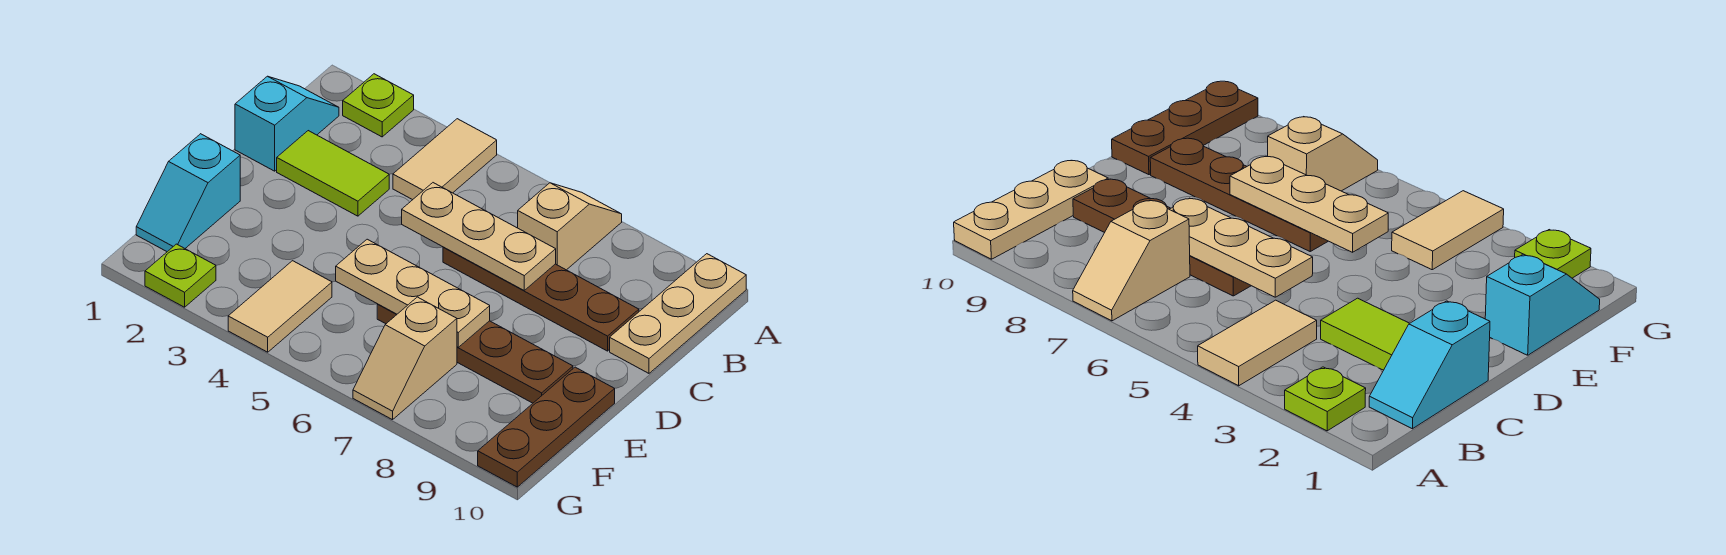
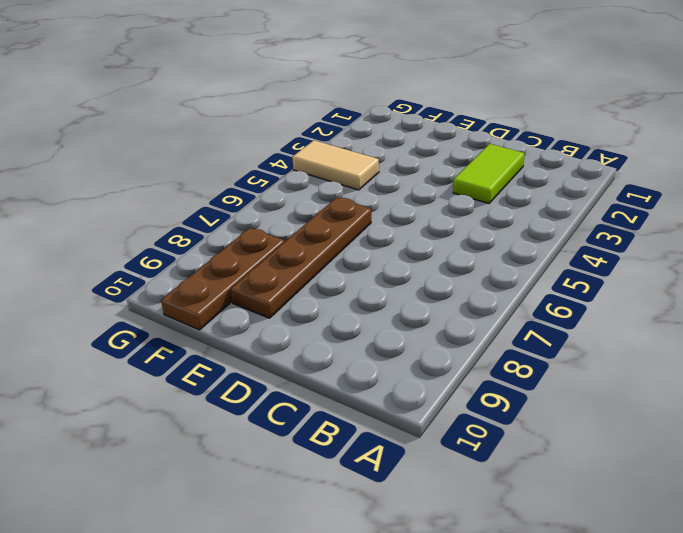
brown plate F8:F10 level 1 -> brown plate E10:G10 level 1
none -> lime plate A2 level 1
none -> tan tile A4:B4 level 1
none -> tan slope A7:B7 level 1 top B

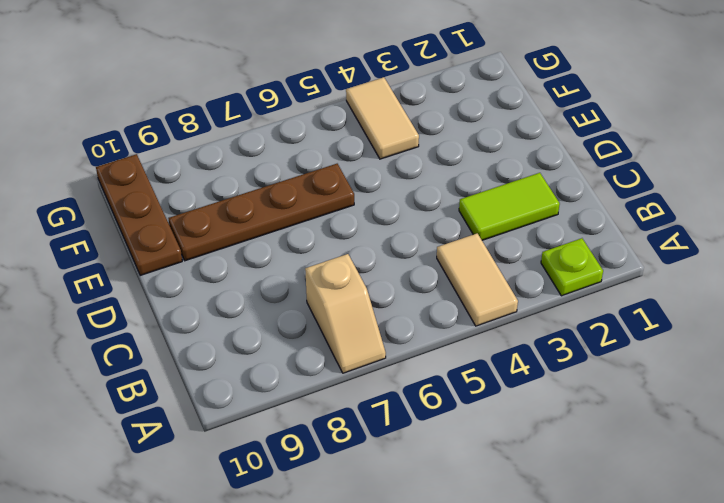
none -> tan plate A10:C10 level 1
none -> cyan slope B1:C1 level 1 top C
none -> brown plate C6:C9 level 1

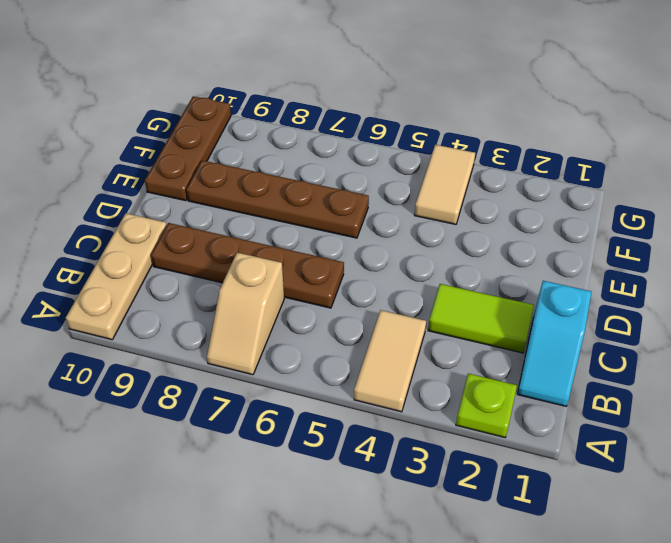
none -> cyan slope E1:F1 level 1 top E
none -> tan slope F7:G7 level 1 top F
none -> lime plate G2 level 1

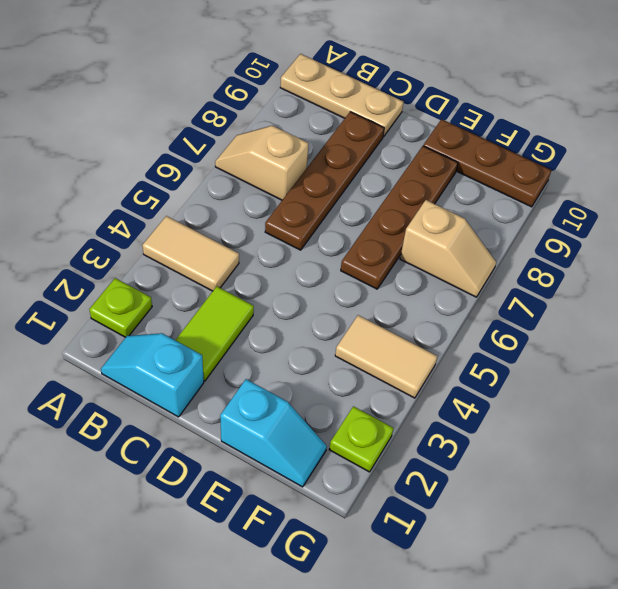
none -> tan plate C5:C7 level 2
none -> tan plate E5:E7 level 2

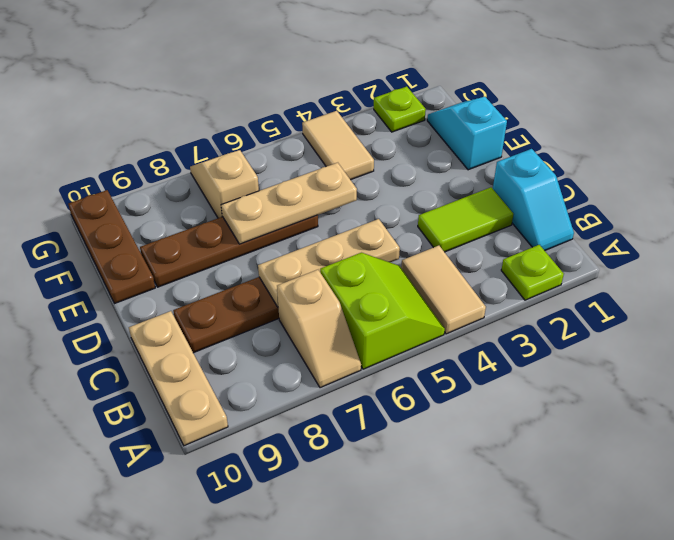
lime slope A5:B6 level 1 top 6 -> none

